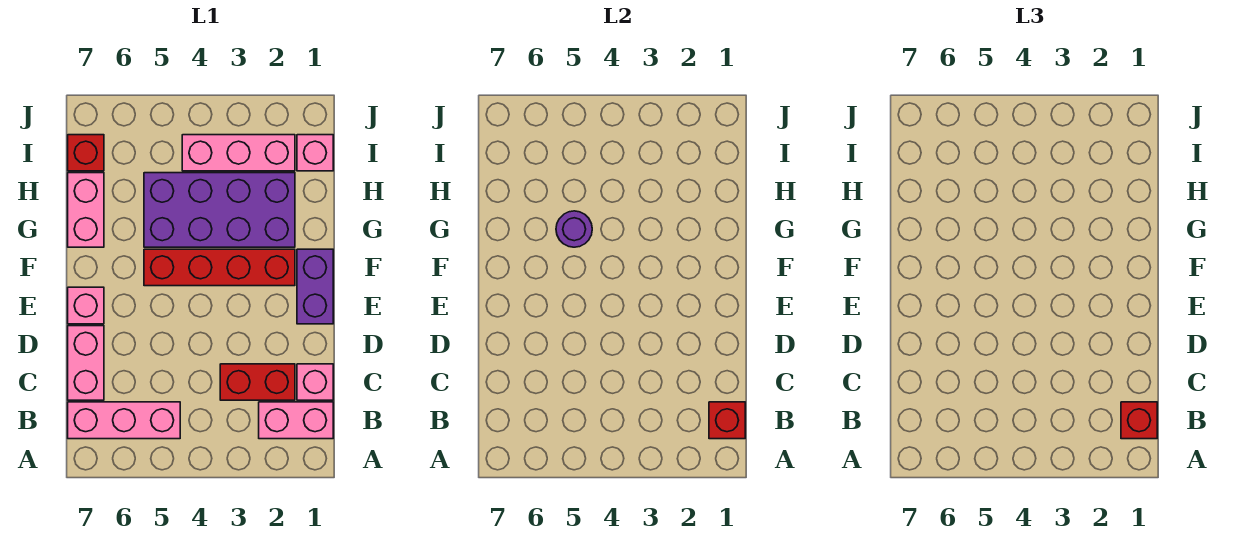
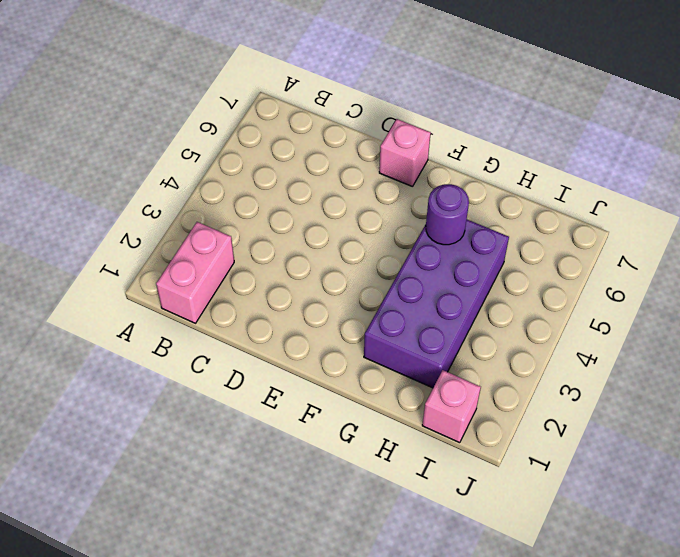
none -> pink brick B5:B7 level 1
none -> pink brick C1 level 1
none -> red brick C2:C3 level 1

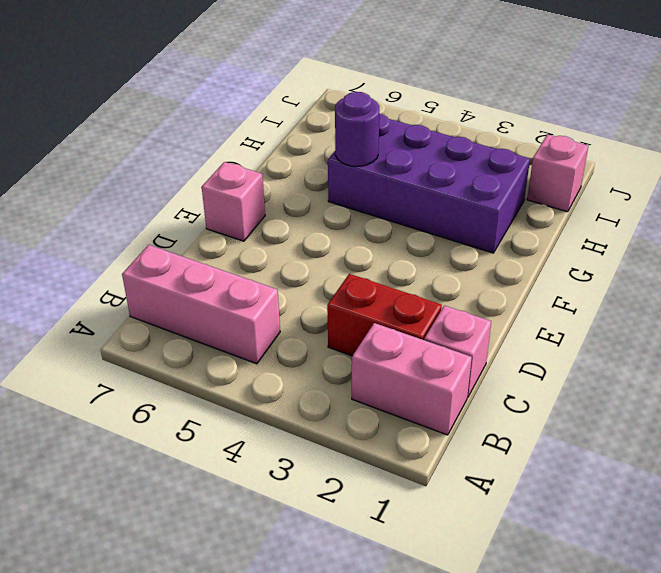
none -> pink brick C7:D7 level 1
none -> purple brick E1:F1 level 1
none -> red brick F2:F5 level 1

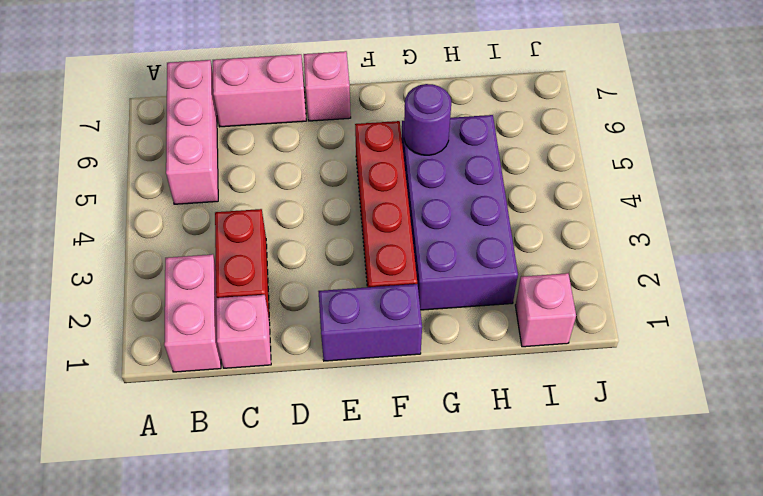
none -> pink brick G7:H7 level 1
none -> pink brick I2:I4 level 1
none -> red brick I7 level 1

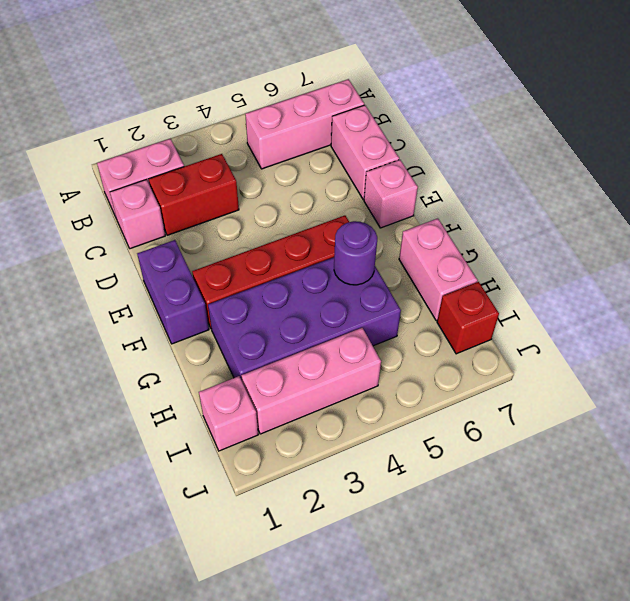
none -> red brick B1 level 2
none -> red brick B1 level 3

